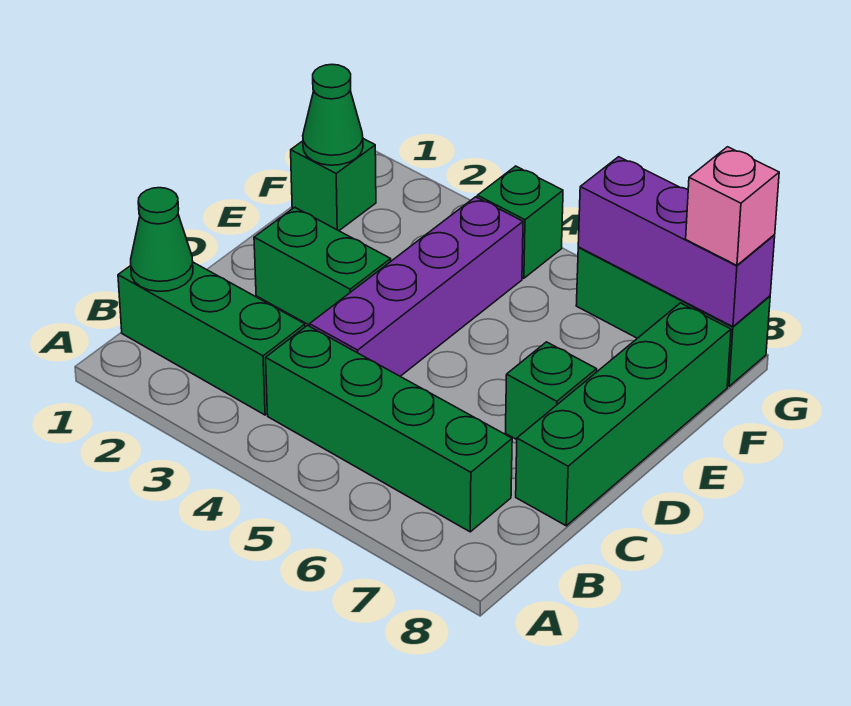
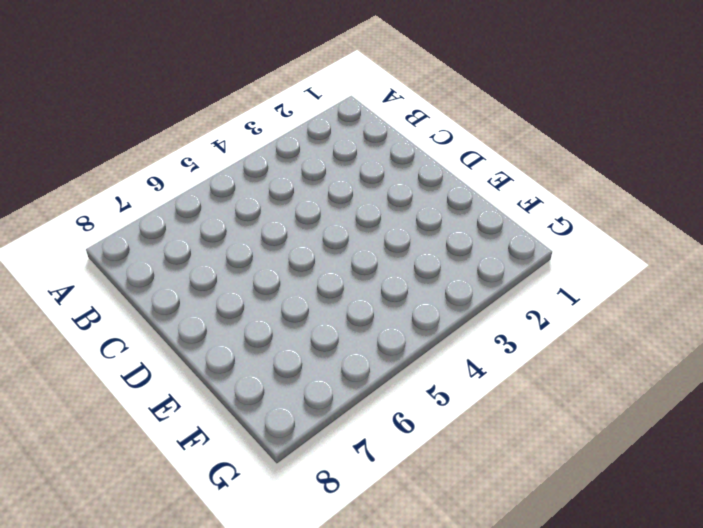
none -> green brick B1:B3 level 1
none -> green brick B4:B7 level 1
none -> purple brick C4:F4 level 1

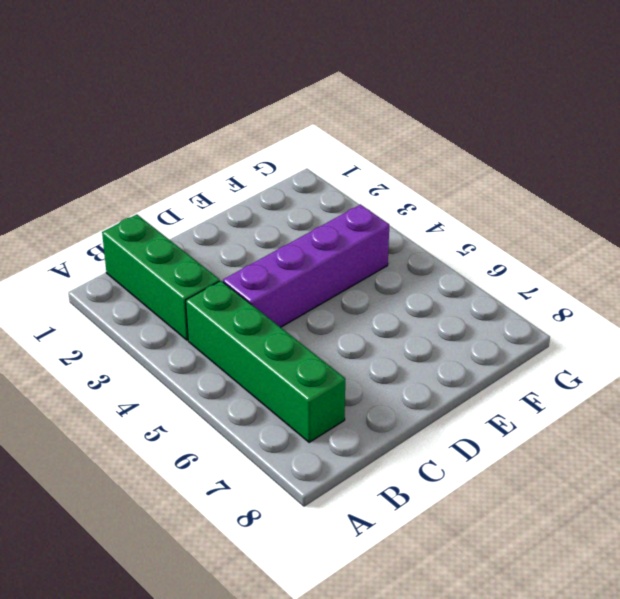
none -> green brick C8:F8 level 1
none -> green brick D2:D3 level 1
none -> green brick D7 level 1

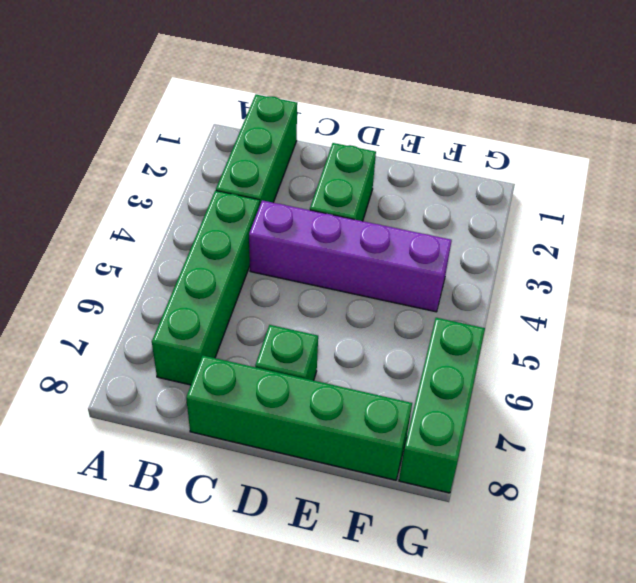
none -> green brick F1 level 1
none -> green brick G4 level 1
none -> green cone B1 level 2

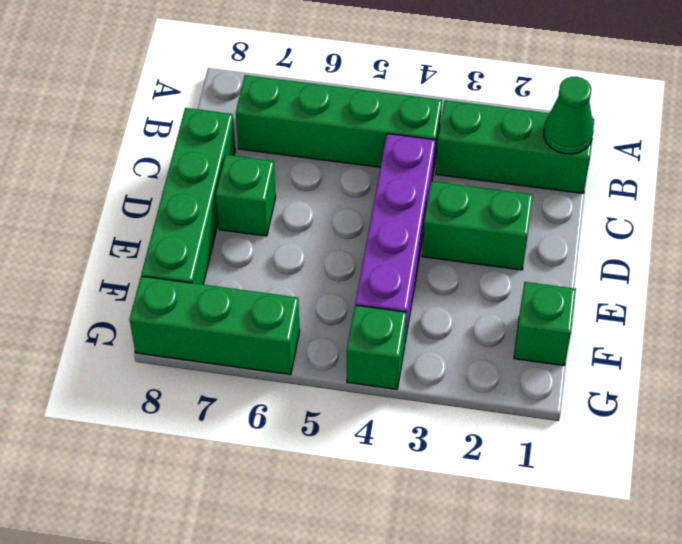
none -> green cone F1 level 2
none -> purple brick G6:G8 level 2
none -> pink brick G8 level 3

